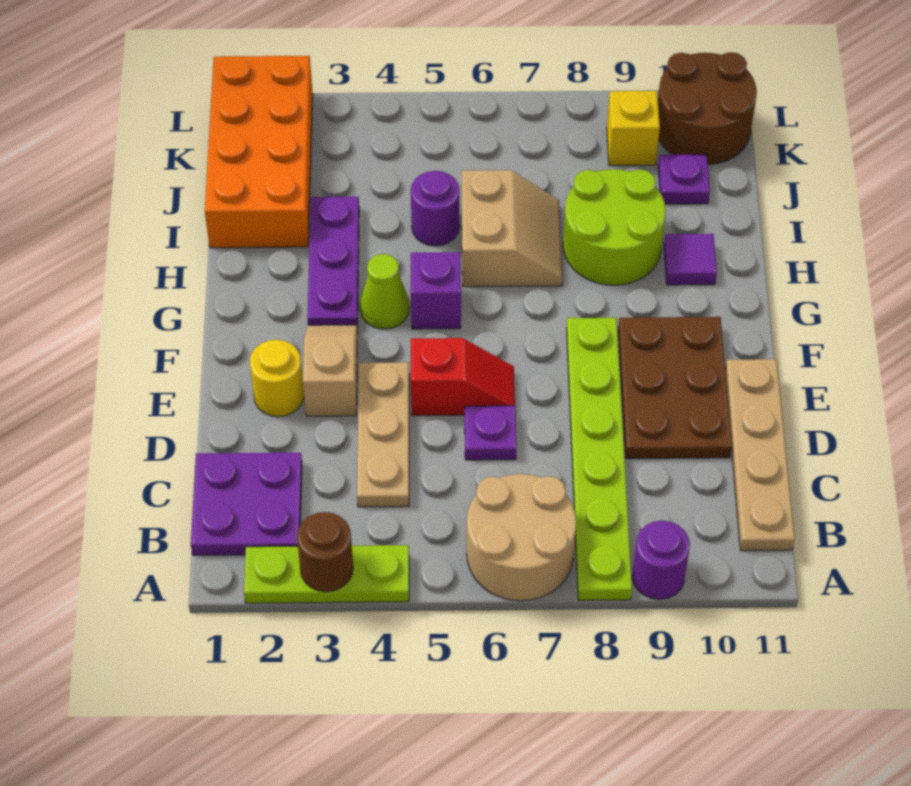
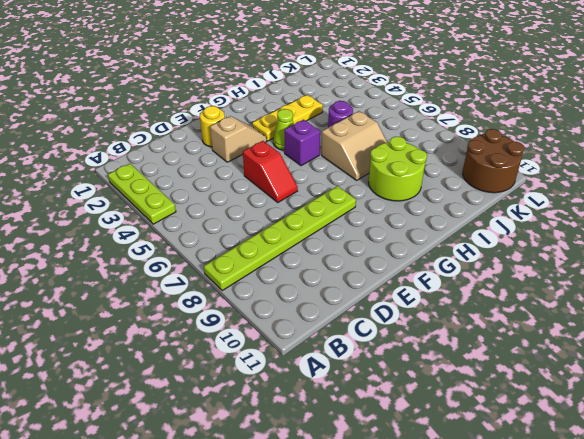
yellow plate G3:I3 level 1 -> purple plate G3:I3 level 1
none -> tan round brick A6:B7 level 1
none -> purple round brick A9 level 1
none -> purple plate B1:C2 level 1

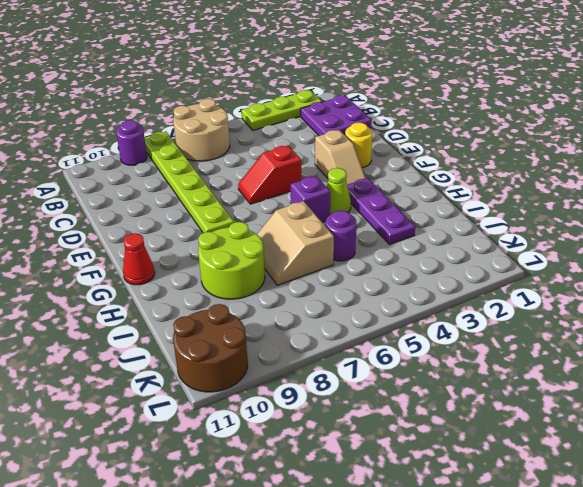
red cone G11 level 1 -> none
none -> tan plate B11:E11 level 1
none -> tan plate C4:E4 level 1
none -> purple plate D6 level 1

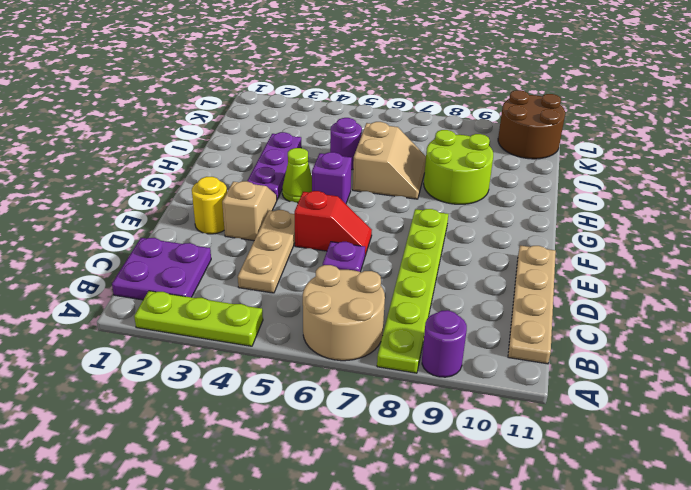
none -> brown plate D9:F10 level 1
none -> purple tile H10 level 1
none -> orange brick I1:L2 level 1

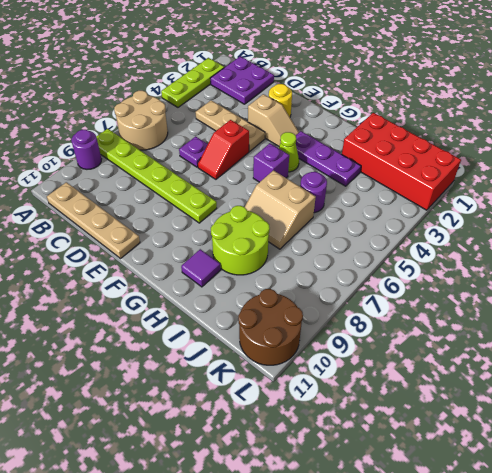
red brick I1:L2 level 1 -> orange brick I1:L2 level 1
none -> brown plate D9:F10 level 1
none -> purple plate J10 level 1
none -> yellow brick K9 level 1

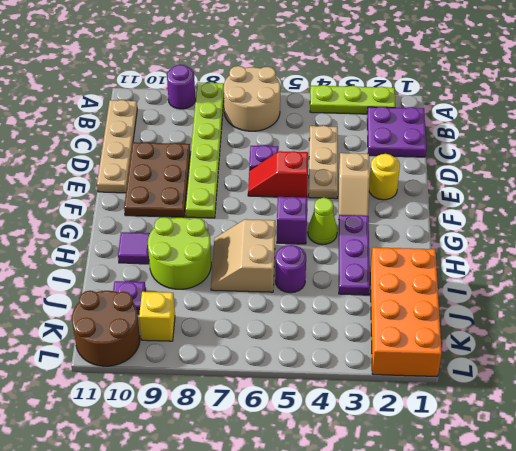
none -> brown round brick A3 level 2

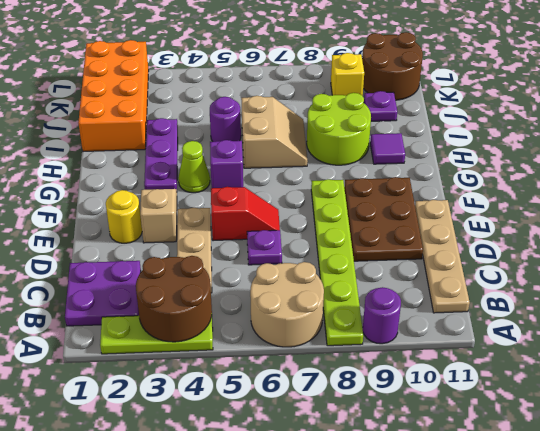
brown round brick A3:B4 level 2 -> brown round brick A3 level 2

